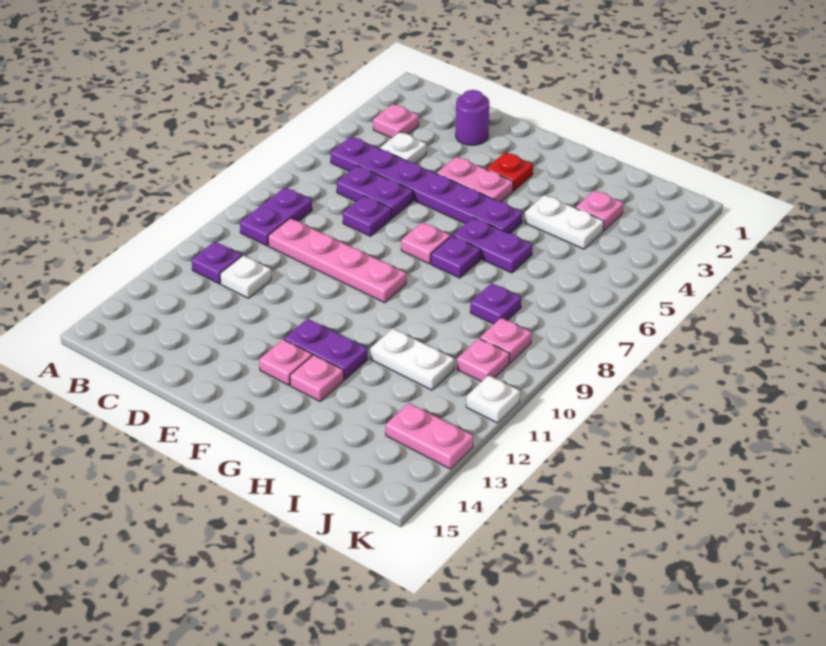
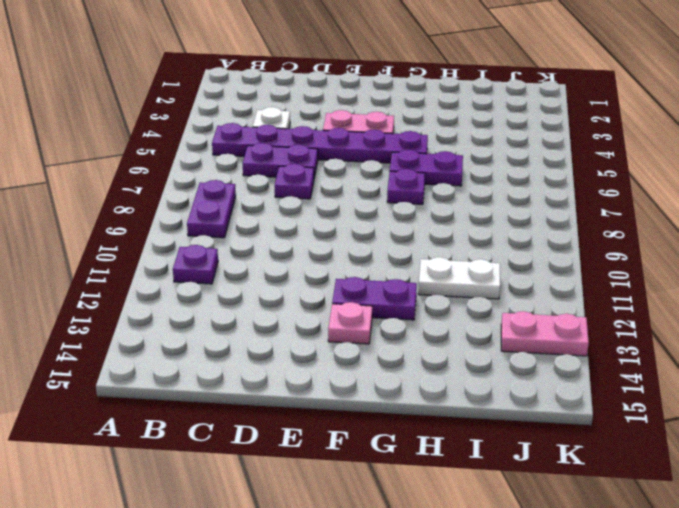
none -> pink plate B3 level 1
none -> pink plate C9:F9 level 1
none -> white plate C11 level 1

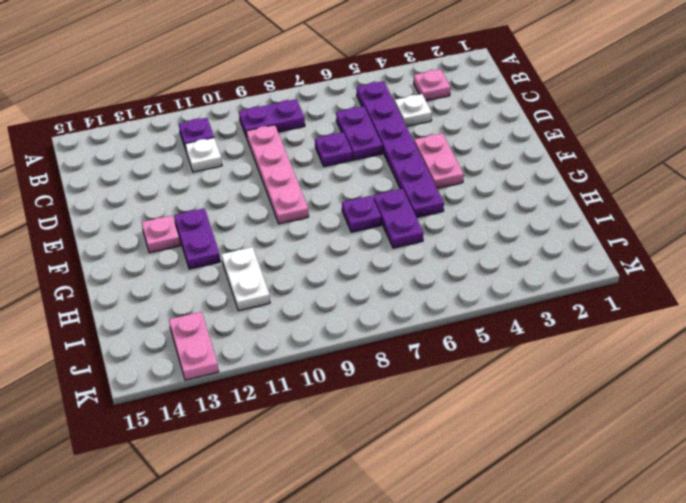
none -> purple round brick D2 level 1
none -> red plate F3 level 1
none -> pink plate F7 level 1

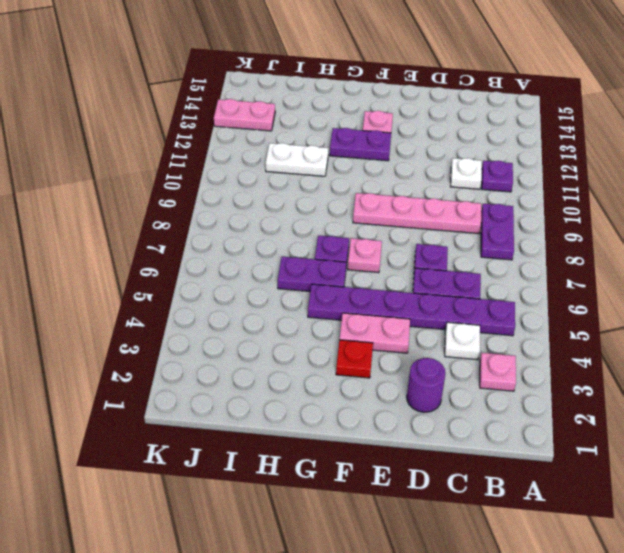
none -> pink plate G13 level 1
none -> white plate H4:I4 level 1
none -> pink plate I3 level 1

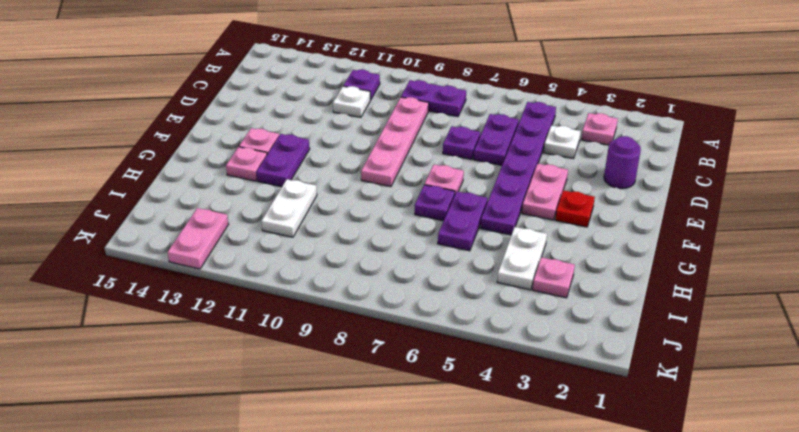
none -> purple plate I8 level 1
none -> pink plate J9 level 1
none -> pink plate J10 level 1

